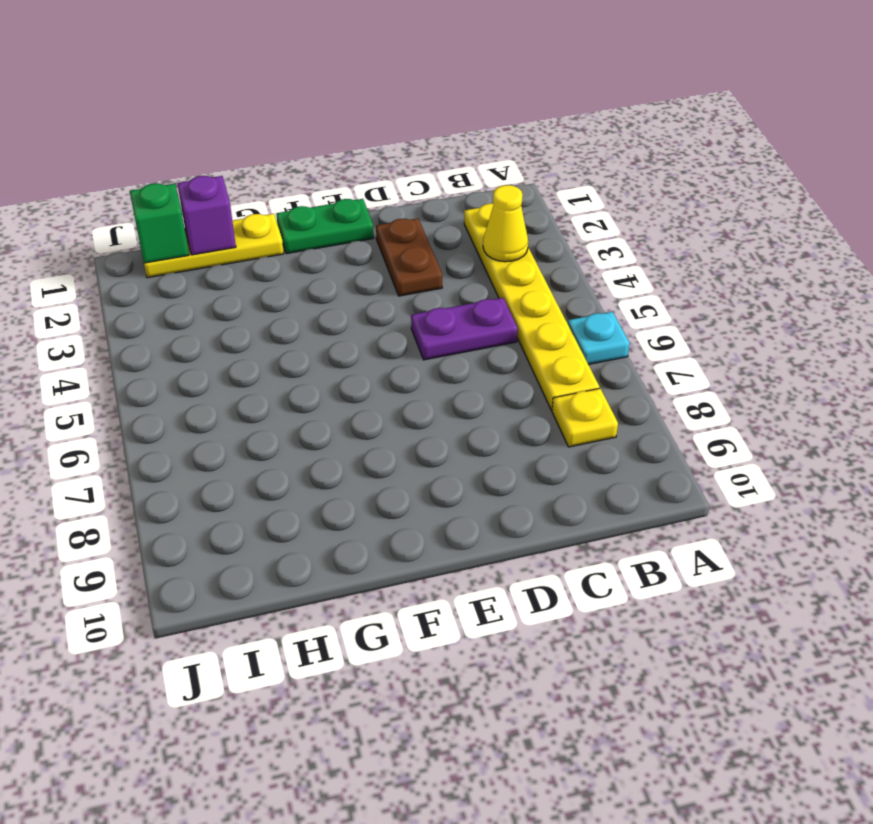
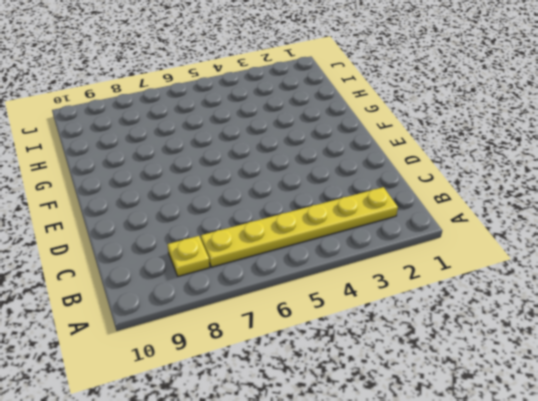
none -> cyan plate A6 level 1
none -> purple plate C5:D5 level 1

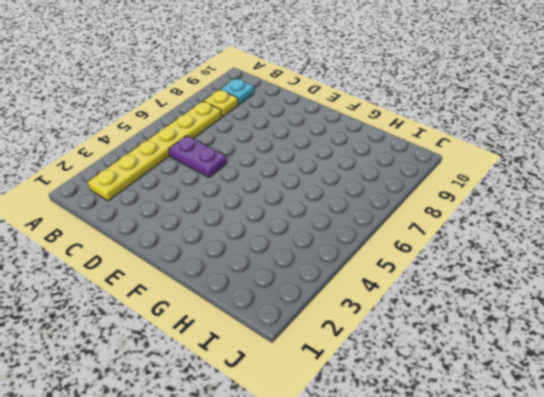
cyan plate B9 level 1 -> cyan plate A6 level 1
none -> brown plate D2:D3 level 1
none -> green plate E1:F1 level 1

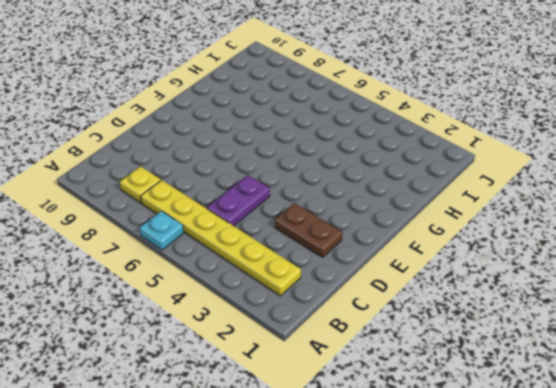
none -> green plate E1:F1 level 1
none -> yellow plate G1:I1 level 1

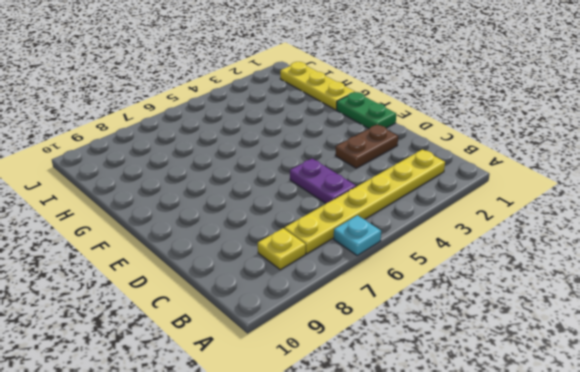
none -> yellow cone B3 level 2
none -> purple brick H1 level 2

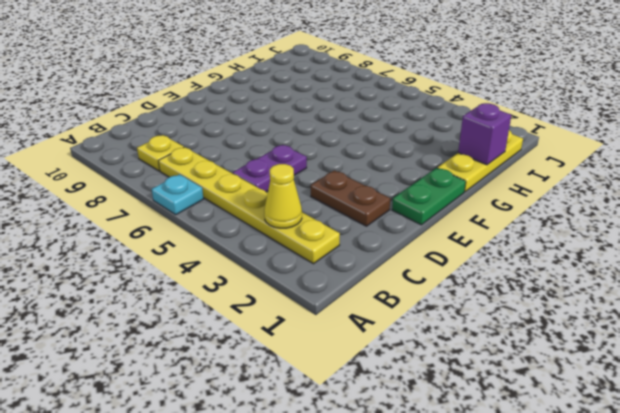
none -> green brick I1 level 2

